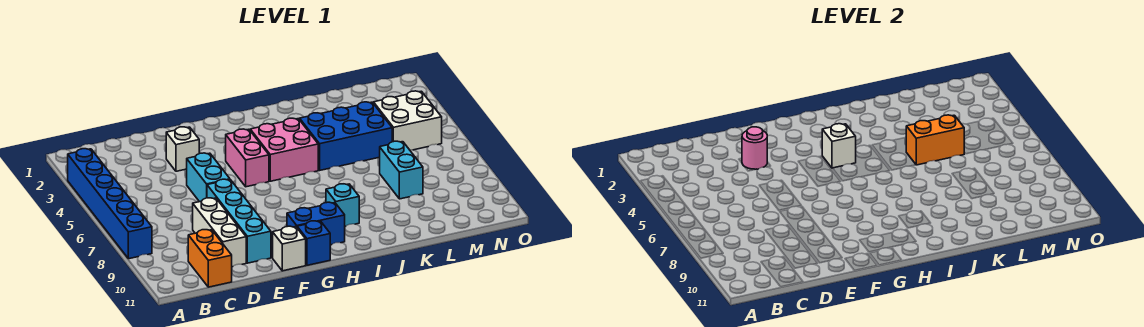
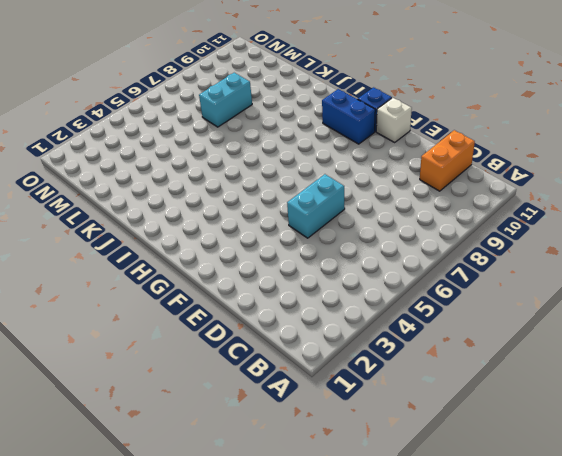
none -> blue brick A3:A8 level 1
none -> white brick D8:D10 level 1
none -> white brick E3 level 1

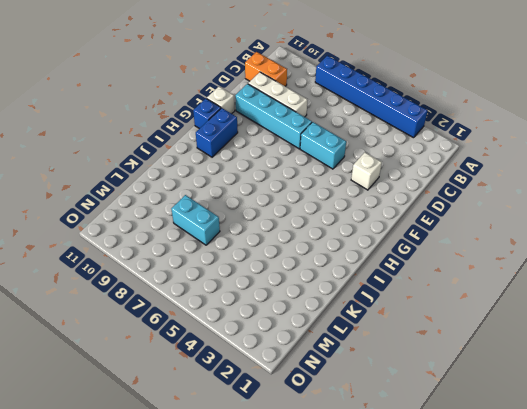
none -> pink brick G4:G5 level 1
none -> pink brick H4:I5 level 1
none -> cyan brick I9 level 1

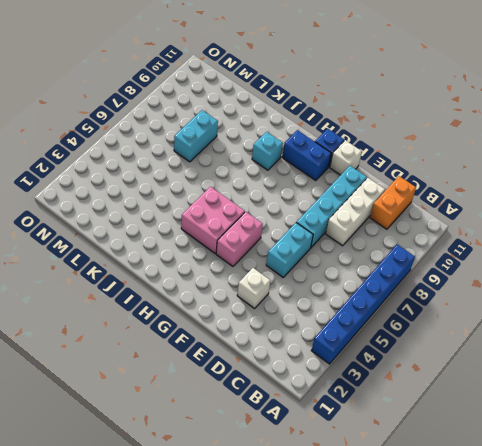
none -> blue brick J4:L5 level 1
none -> white brick M4:N5 level 1
none -> pink round brick E3 level 2

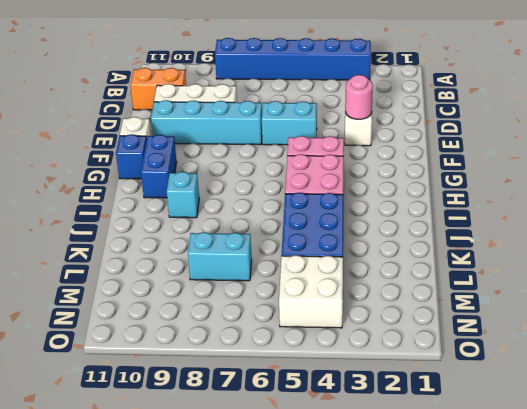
none -> white brick H4 level 2
none -> orange brick K5:L5 level 2

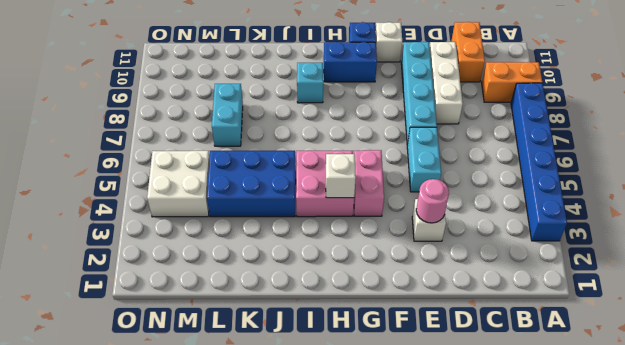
orange brick A9:B9 level 1 -> orange brick K5:L5 level 2

